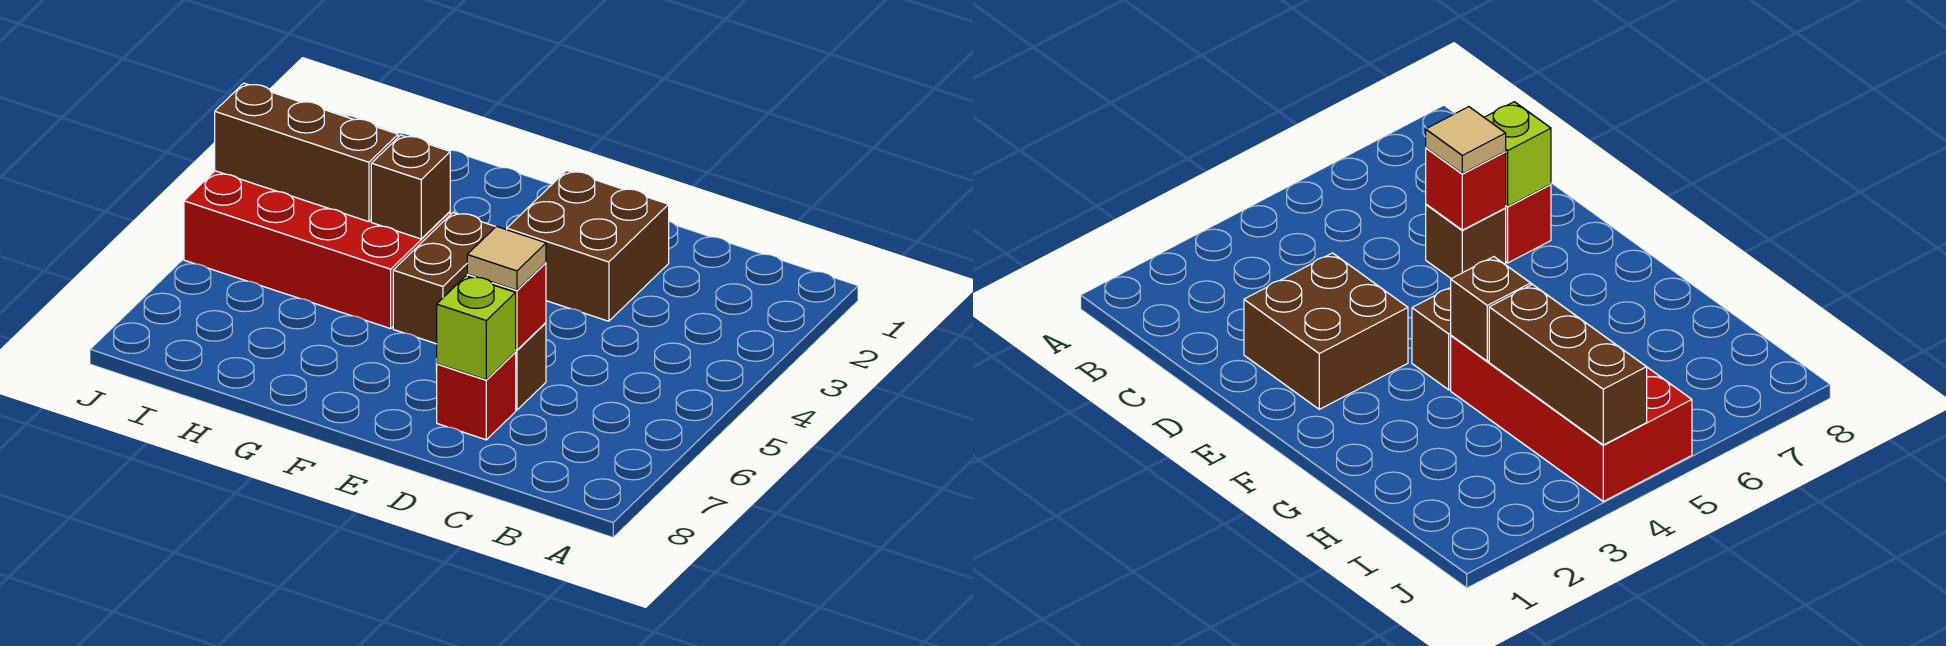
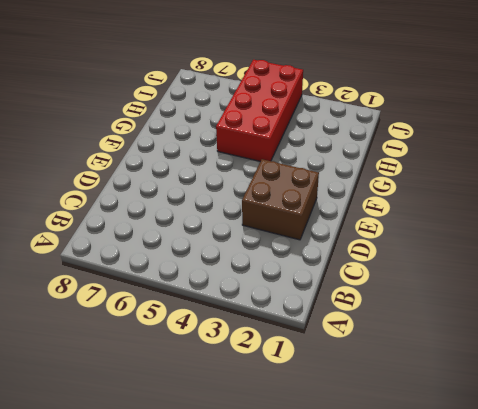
none -> brown brick D6 level 1
none -> red brick D7 level 1

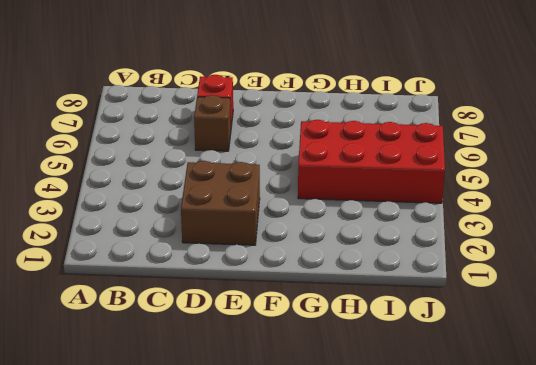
none -> brown brick F4:F5 level 1
none -> red brick D6 level 2

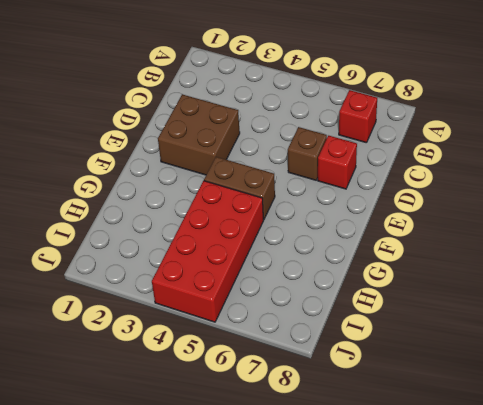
red brick B7 level 1 -> red brick D6 level 2
none -> lime brick D7 level 2
none -> brown brick G4 level 2

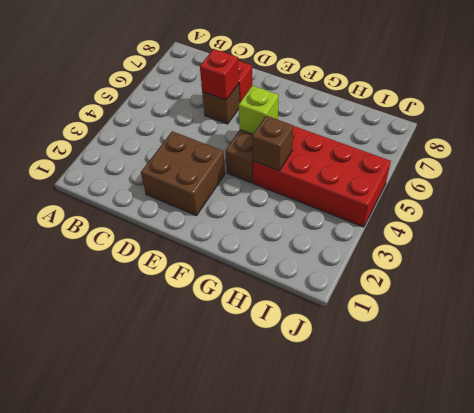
lime brick F5 level 2 -> lime brick D7 level 2
none -> brown brick H4:J4 level 2
none -> tan tile D6 level 3

